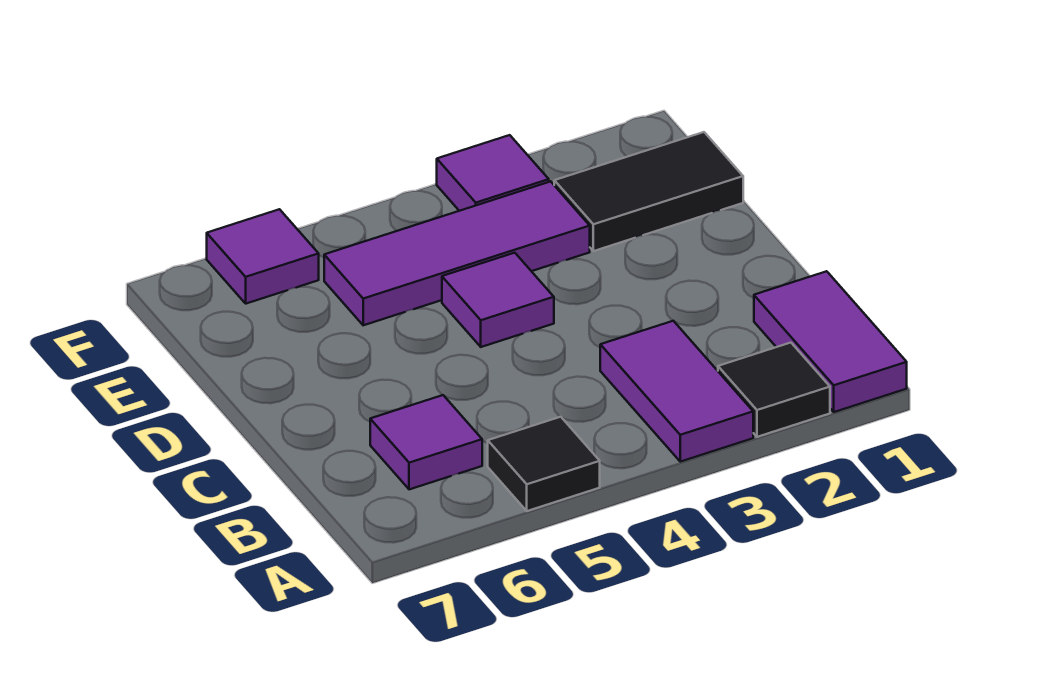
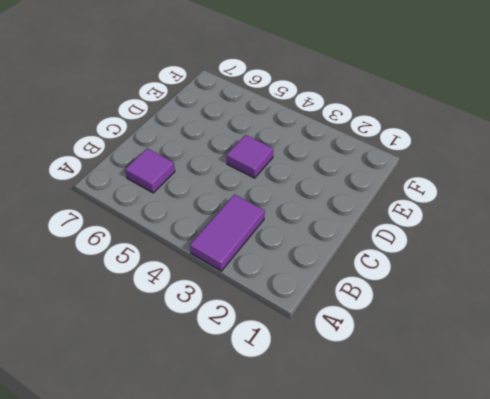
none -> purple tile A1:B1 level 1
none -> black tile A2 level 1

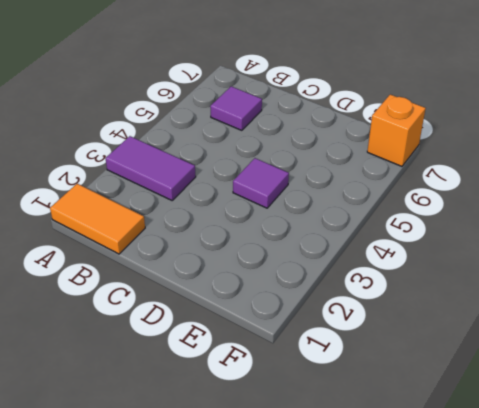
orange tile A1:B1 level 1 -> purple tile A1:B1 level 1
orange brick F7 level 1 -> none
none -> black tile A2 level 1
none -> black tile A5 level 1

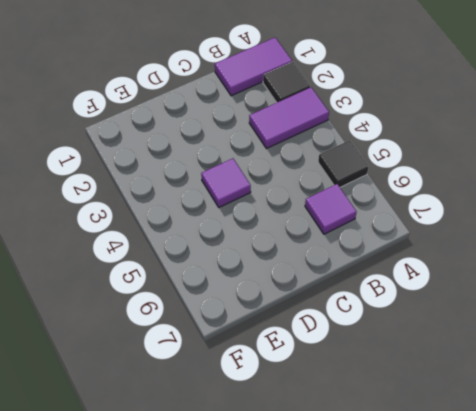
none -> black tile E1:E2 level 1
none -> purple tile E3:E5 level 1

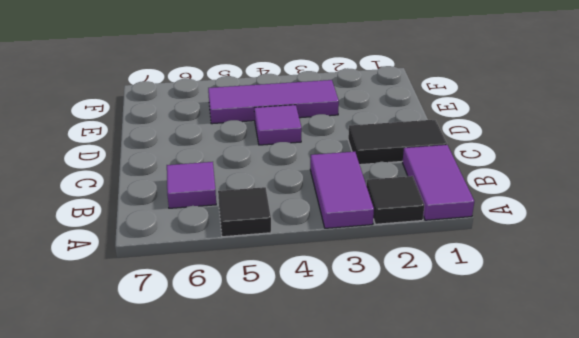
black tile C1:C2 level 1 -> black tile E1:E2 level 1
none -> purple tile F3 level 1
none -> purple tile F6 level 1

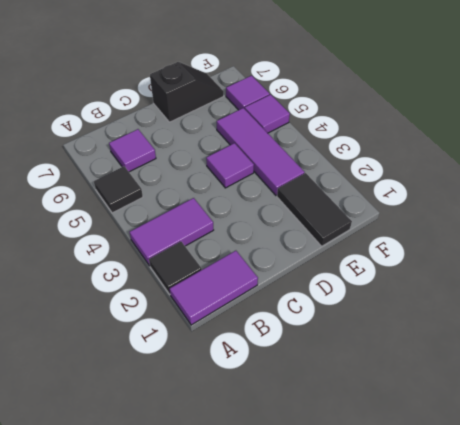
black slope D7:E7 level 1 top D -> none
purple tile F5 level 1 -> purple tile F3 level 1

